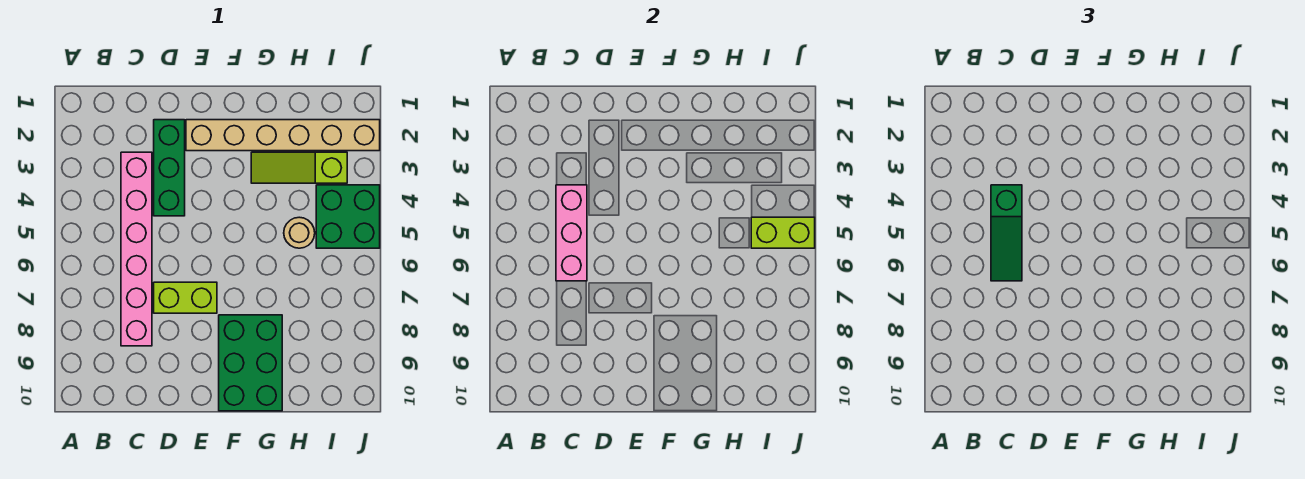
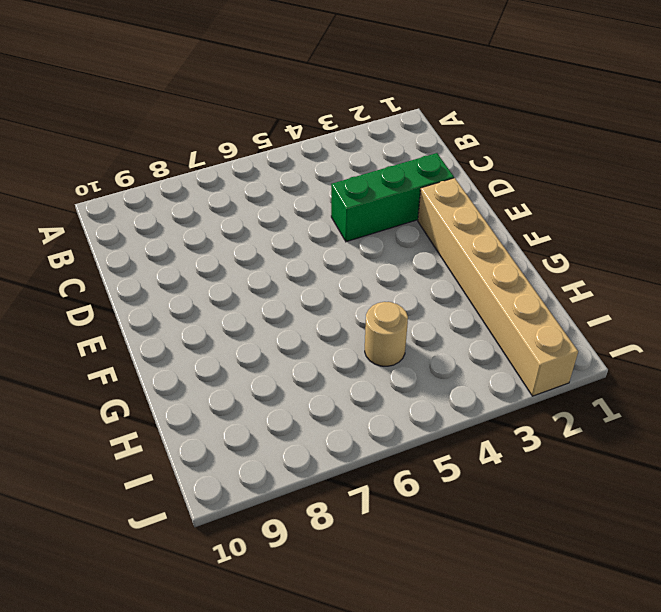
none -> pink brick C3:C8 level 1
none -> lime brick D7:E7 level 1

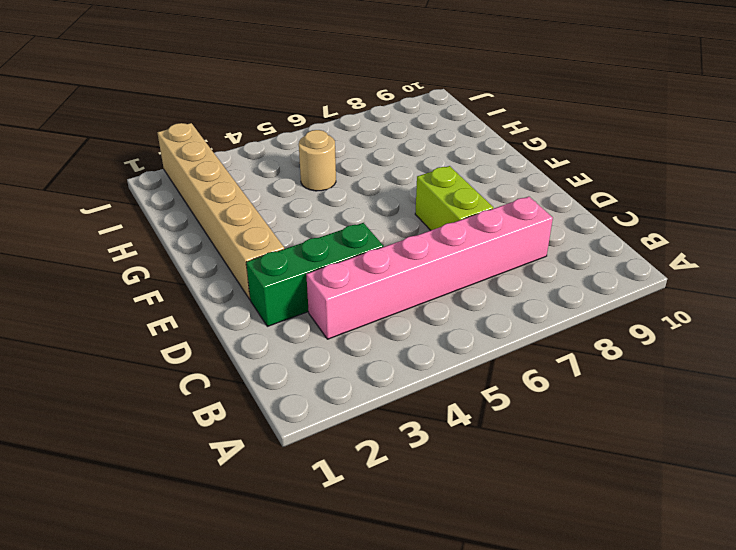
none -> green brick F8:G10 level 1
none -> lime slope G3:I3 level 1 top I

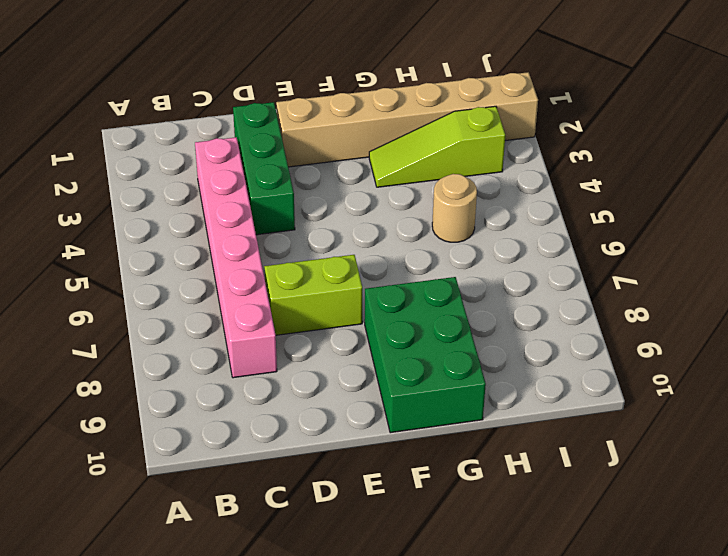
none -> green brick I4:J5 level 1
none -> pink brick C4:C6 level 2

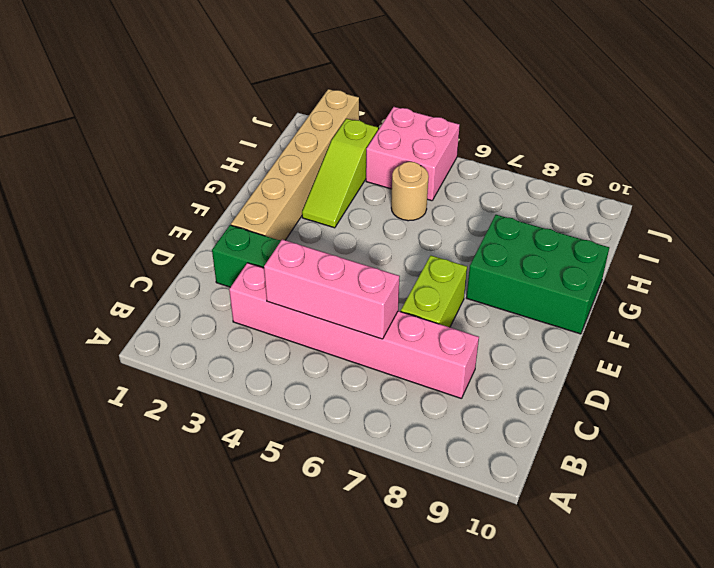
pink brick I4:J5 level 1 -> green brick I4:J5 level 1
none -> lime brick I5:J5 level 2
none -> green slope C4:C6 level 3 top 4

